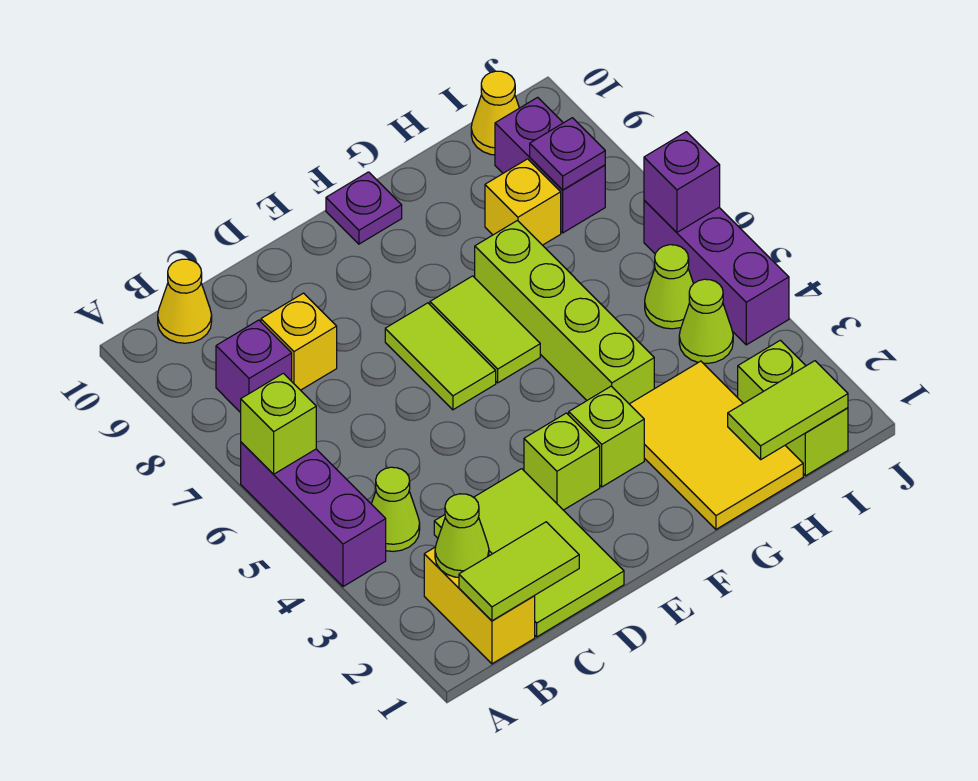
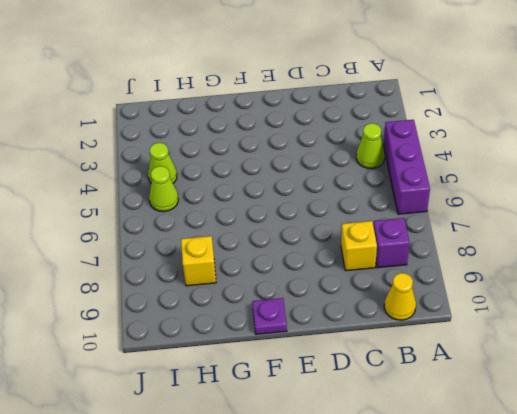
none -> yellow brick B1:B2 level 1
none -> lime tile C1:D3 level 1
none -> lime brick E3 level 1

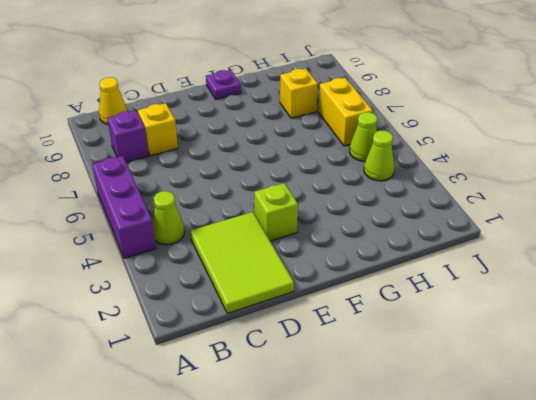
yellow brick I6:I7 level 1 -> yellow brick B1:B2 level 1
none -> lime tile E6:E7 level 1
none -> lime brick F3 level 1
none -> lime tile F6:F7 level 1

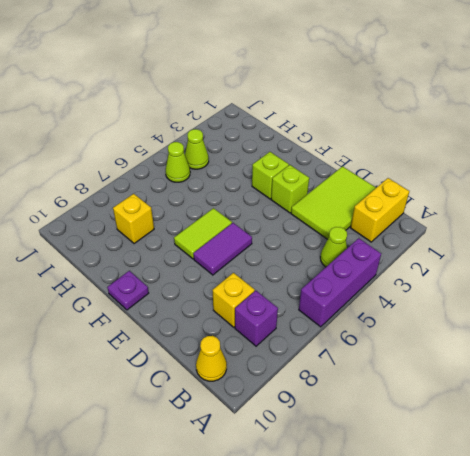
purple tile E6:E7 level 1 -> lime tile E6:E7 level 1
none -> yellow tile G1:H3 level 1
none -> lime brick G4:G7 level 1
none -> lime brick I1:I2 level 1

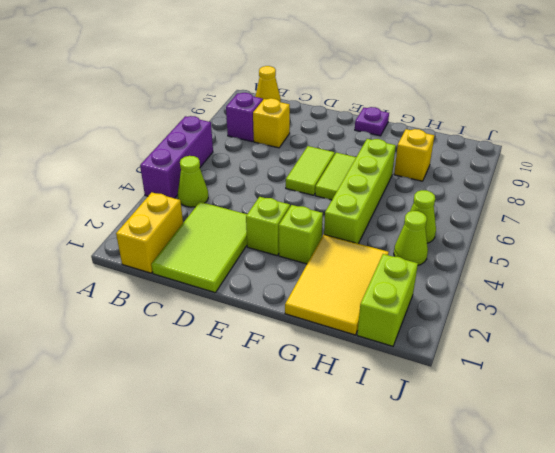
none -> purple brick I8:I9 level 1
none -> yellow cone I10 level 1
none -> purple brick J4:J6 level 1

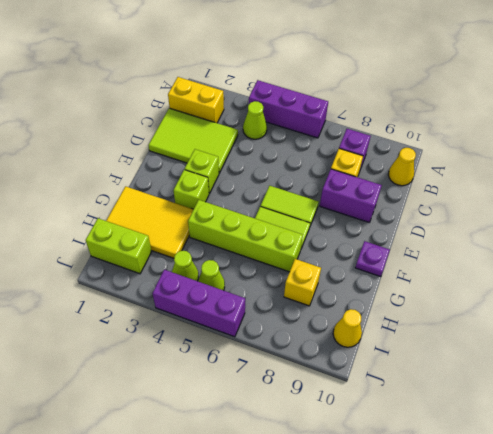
purple brick D8:D9 level 1 -> purple brick I8:I9 level 1
none -> lime brick A6 level 2
none -> lime tile B1:C1 level 2
none -> lime cone B2 level 2

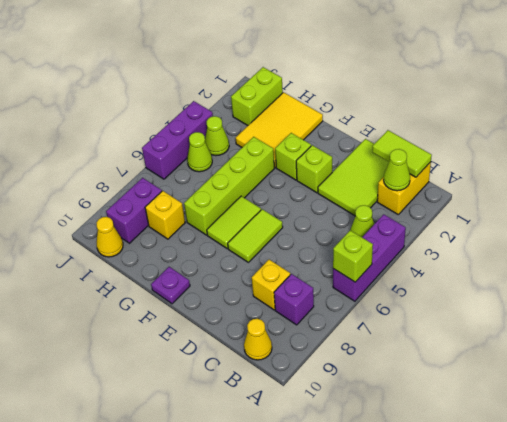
none -> lime tile H1:I1 level 2
none -> purple plate I8 level 2
none -> purple brick J6 level 2

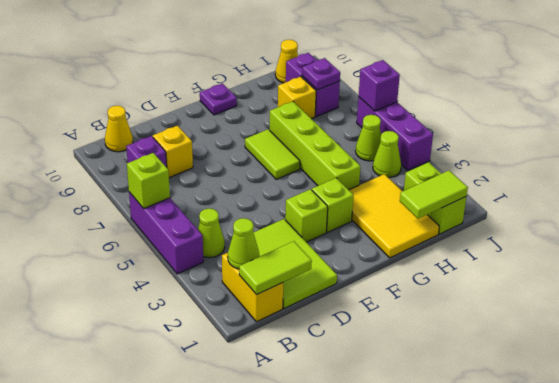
none -> lime tile E6:E7 level 1

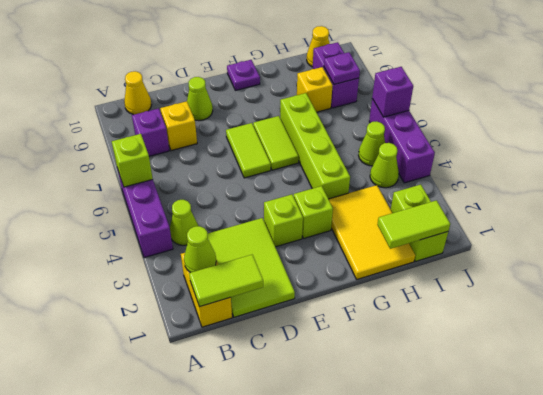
lime cone D9 level 1 -> none

